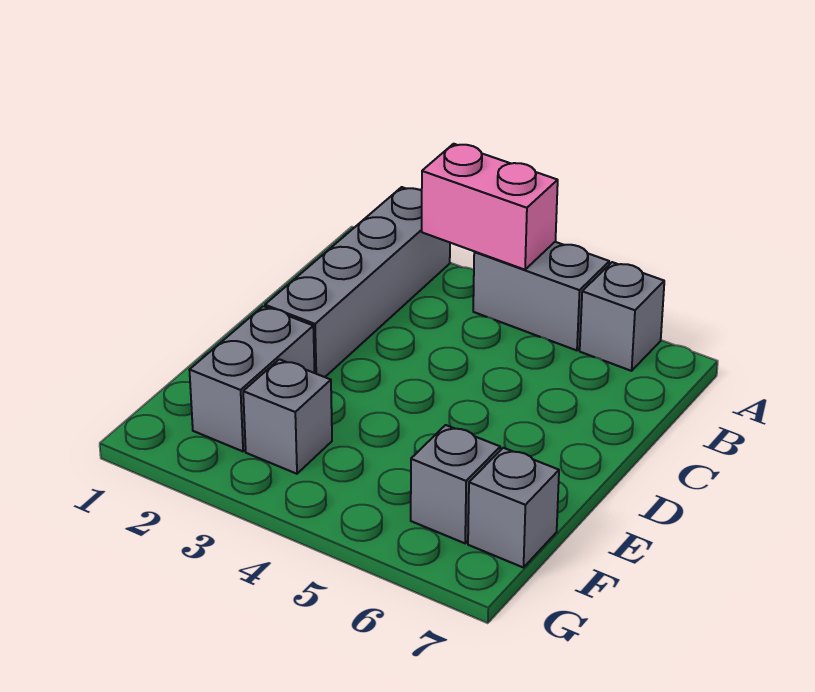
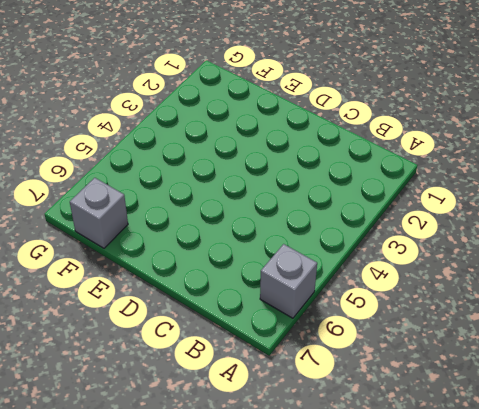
none -> grey brick A2:D2 level 1
none -> grey brick A4:A5 level 1

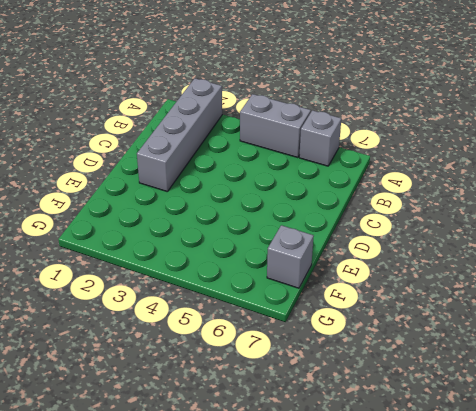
none -> grey brick E2:F2 level 1
none -> grey brick F3 level 1

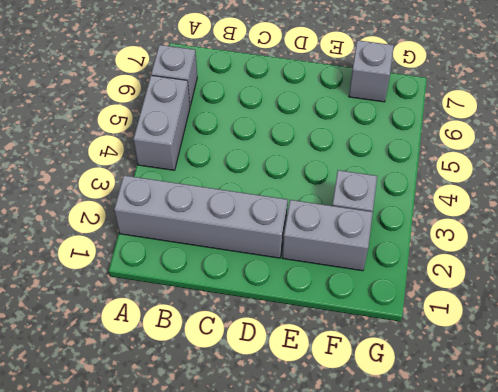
none -> grey brick F6 level 1
none -> pink brick A3:A4 level 2

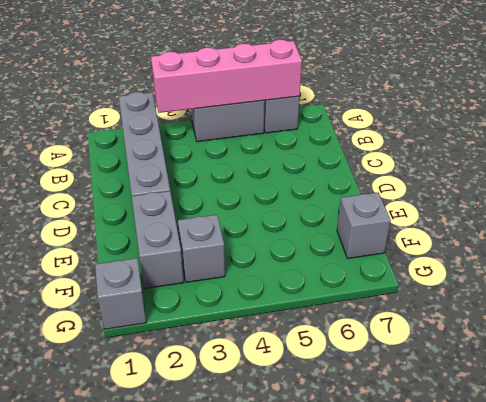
pink brick A3:A6 level 2 -> pink brick A3:A4 level 2
grey brick G1 level 1 -> grey brick F6 level 1

